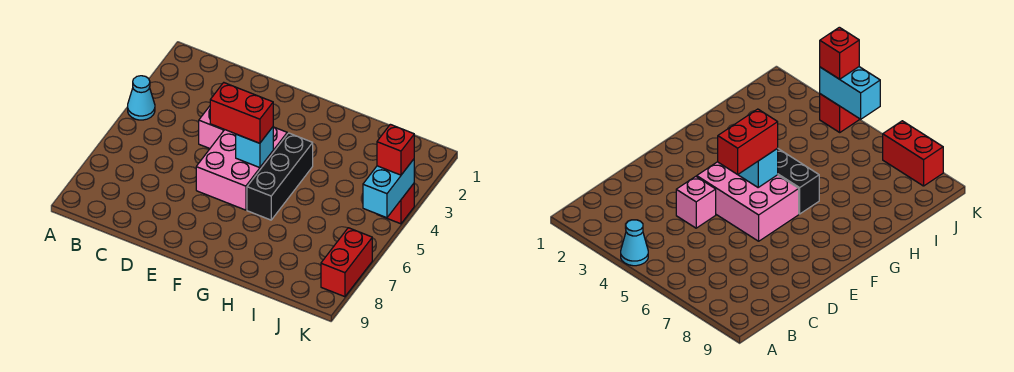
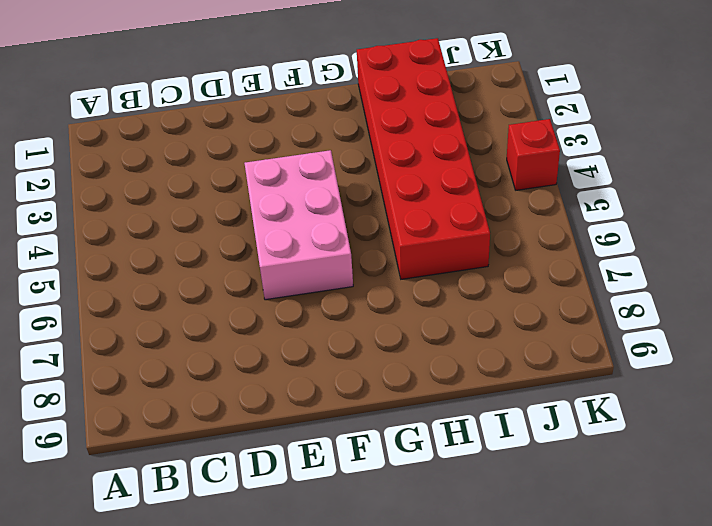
red brick H1:I6 level 1 -> none
none -> cyan cone A4 level 1
none -> pink brick D4 level 1

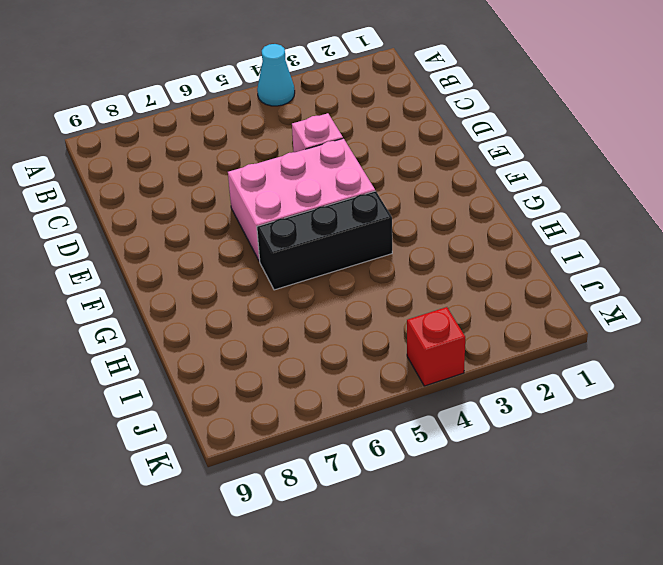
none -> red brick K7:K8 level 1
none -> cyan brick F5 level 2

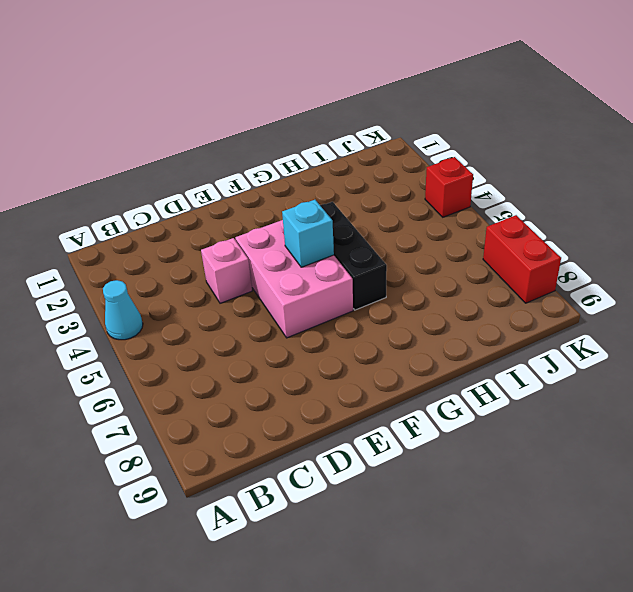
none -> cyan brick K4:K5 level 2
none -> red brick E5:F5 level 3

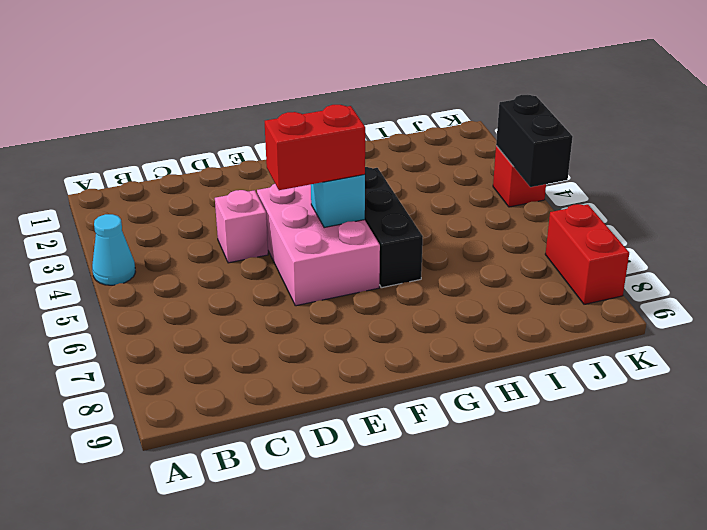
black brick K4:K5 level 2 -> cyan brick K4:K5 level 2
none -> red brick K4 level 3

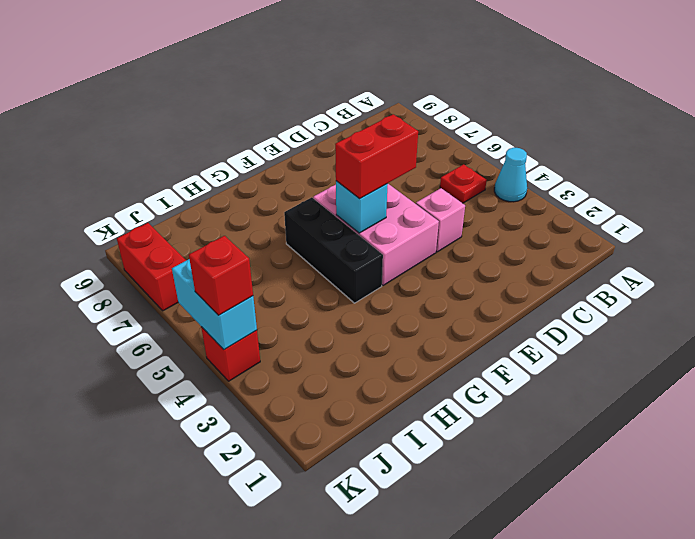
red plate B5 level 1 -> none

